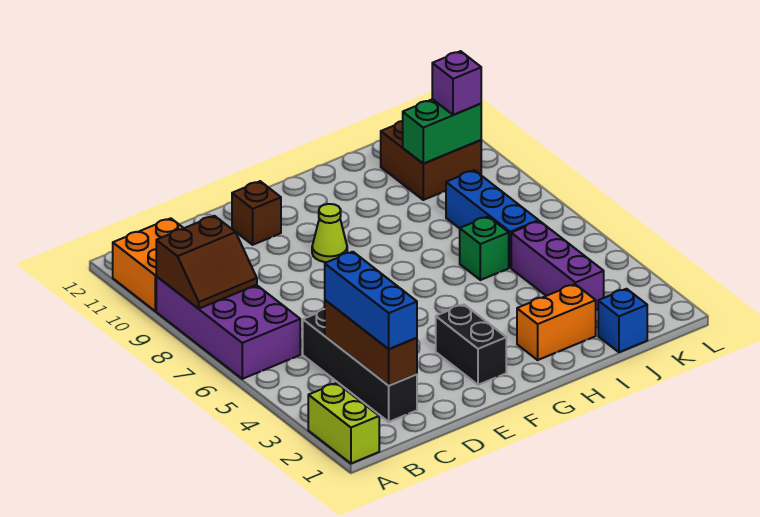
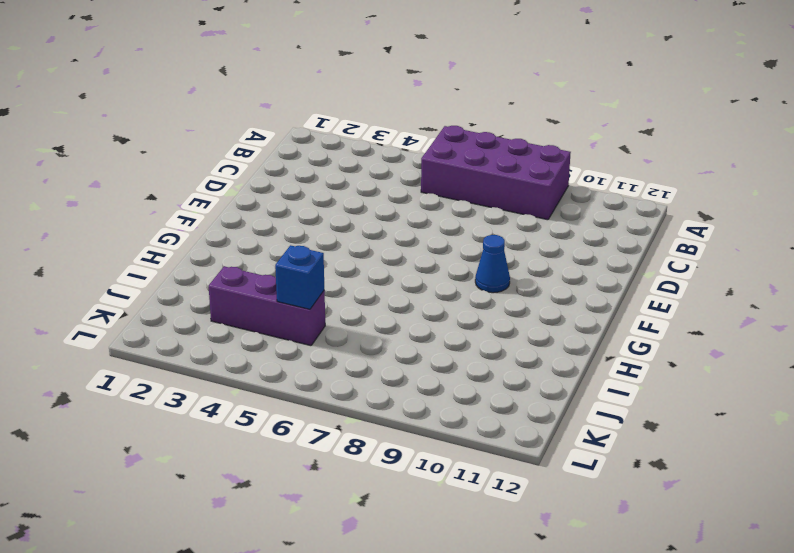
blue cone F9 level 1 -> lime cone F9 level 1
blue brick J5 level 2 -> blue brick J1 level 1
none -> lime brick A1:A2 level 1
none -> orange brick A10:B11 level 1
none -> black brick C2:C5 level 1

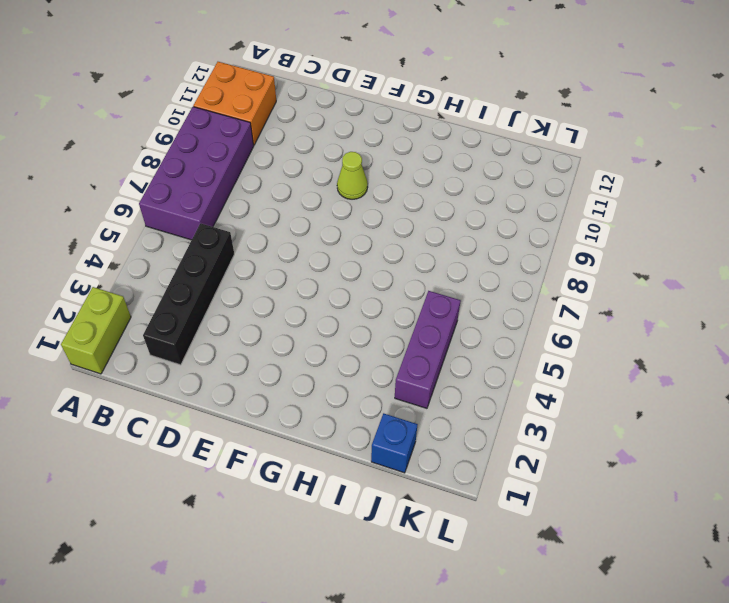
none -> brown brick E11 level 1
none -> black brick F2:F3 level 1
none -> orange brick H2:I2 level 1

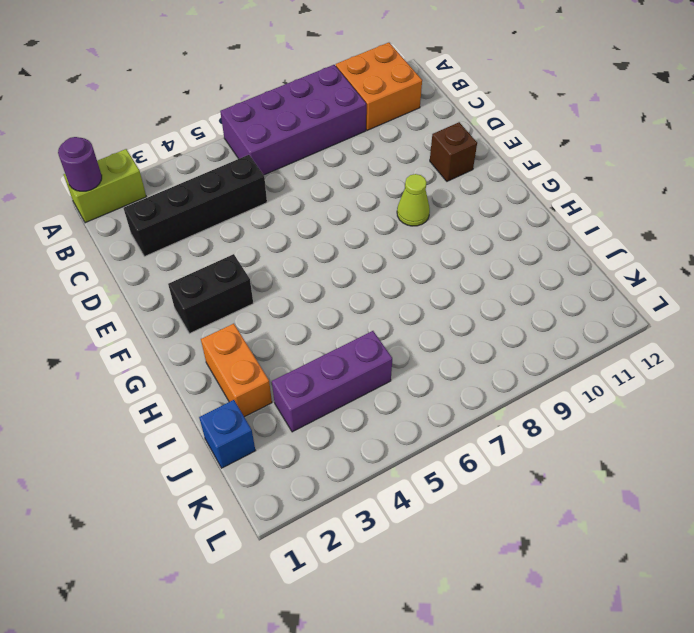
purple round brick A1 level 2 -> none
none -> green brick I6 level 1
none -> blue brick J6:J8 level 1
none -> brown brick J10:K11 level 1

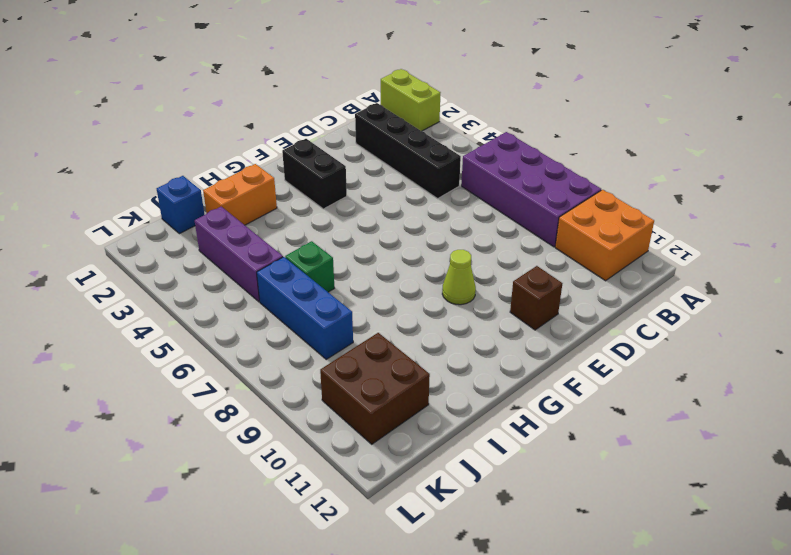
none -> brown slope A8:B9 level 2 top 9
none -> brown brick C2:C4 level 2
none -> green brick J10:K10 level 2

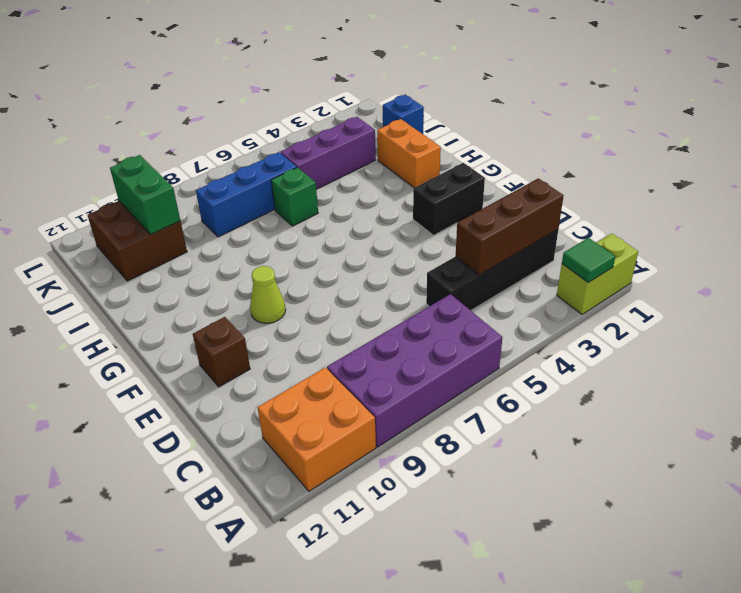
green tile A2 level 2 -> none
none -> brown slope A8:B9 level 2 top 9
none -> blue brick C2:C4 level 3
none -> purple brick K10 level 3

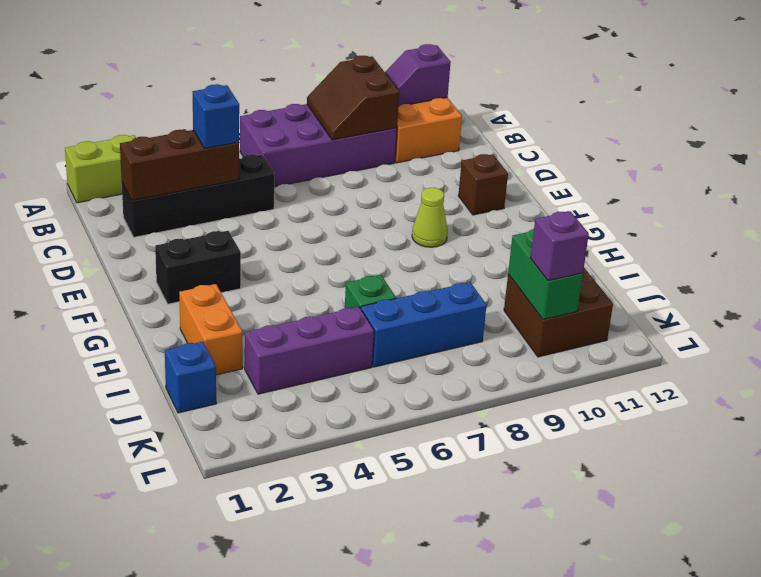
purple slope A10:A11 level 2 top 11 -> none
blue brick C4 level 3 -> blue brick C2:C4 level 3

